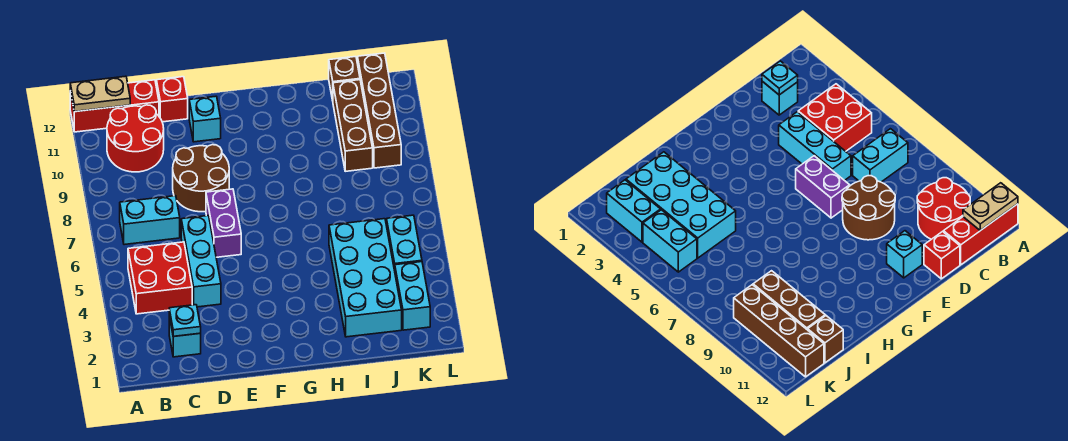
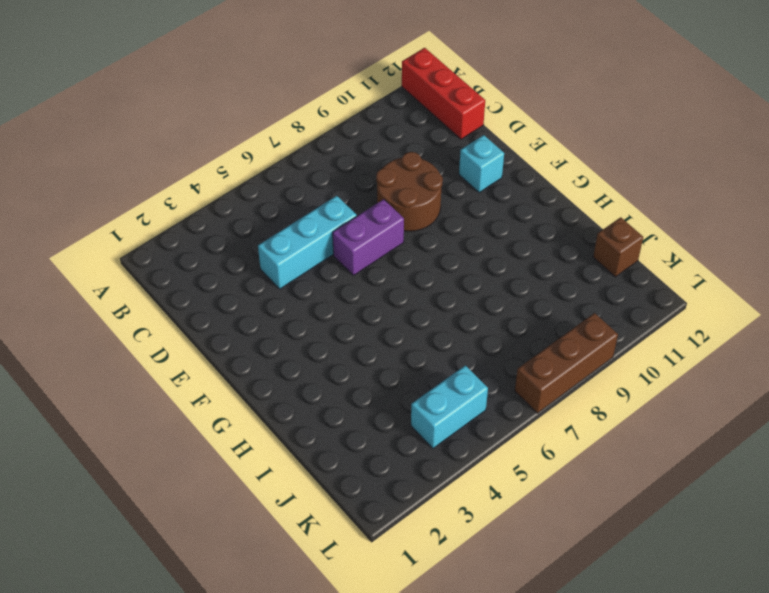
brown brick L7:L9 level 1 -> brown brick J9:J11 level 1
none -> red brick B4:C5 level 1
none -> cyan brick B7:C7 level 1
none -> red round brick B10:C11 level 1

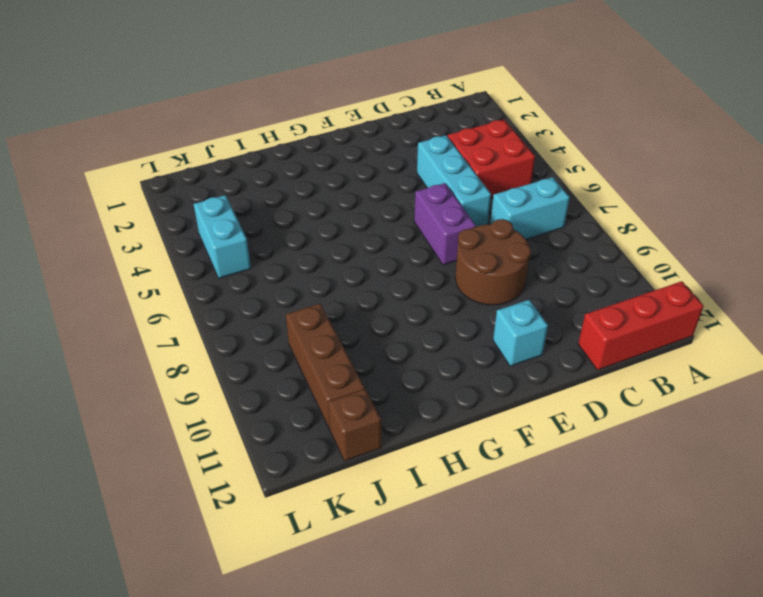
none -> red round brick B10:C11 level 1
none -> cyan brick C2 level 1
none -> red brick D12 level 1

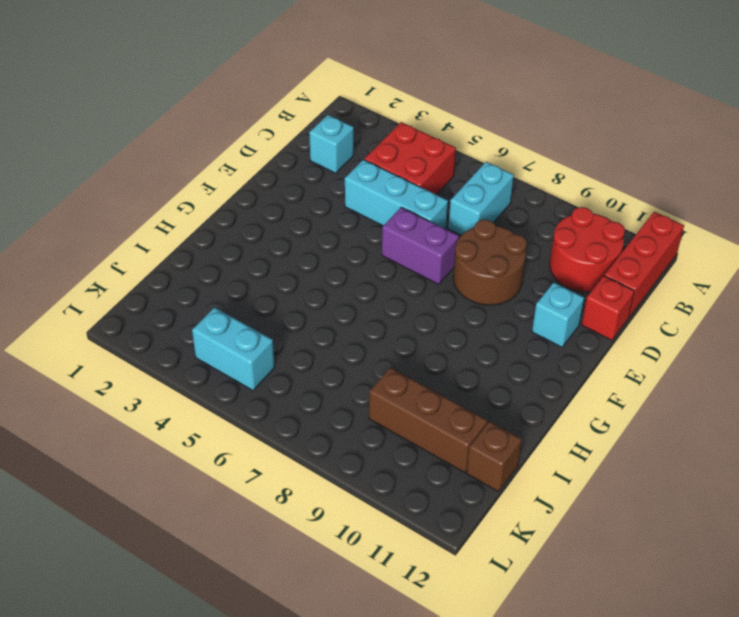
none -> cyan brick I2:J5 level 1
none -> cyan brick K2:K3 level 1
none -> brown brick K9:K12 level 1

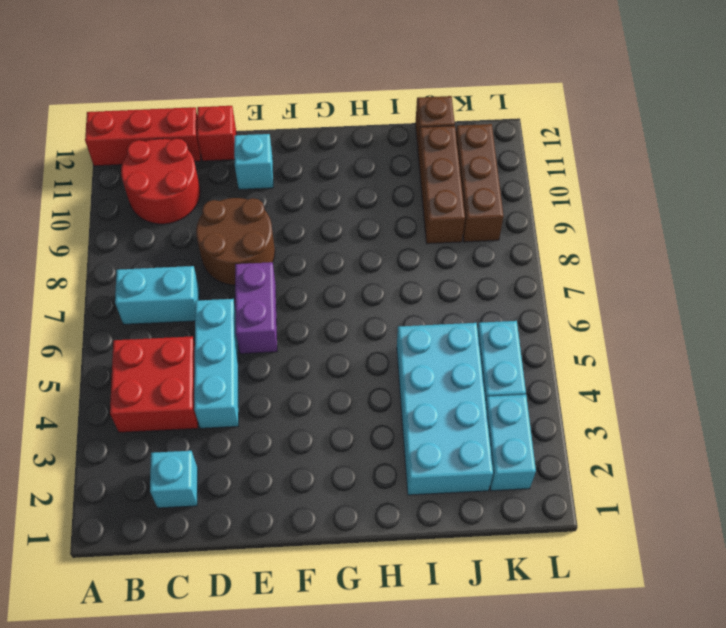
brown brick K9:K11 level 1 -> brown brick K9:K12 level 1
none -> tan plate A12:B12 level 2
none -> cyan plate C2 level 2

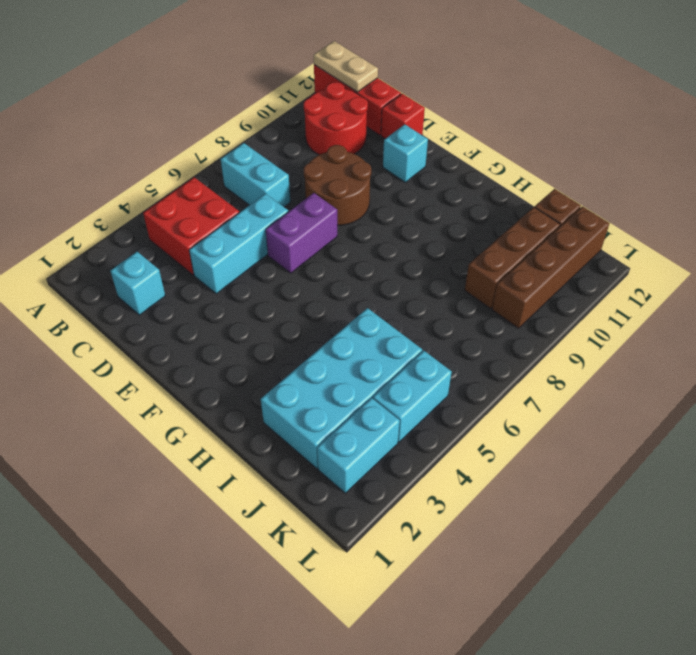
none -> cyan plate C2 level 2

